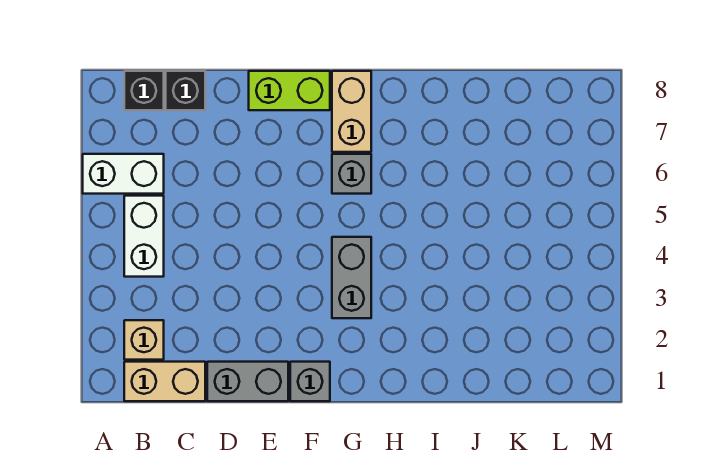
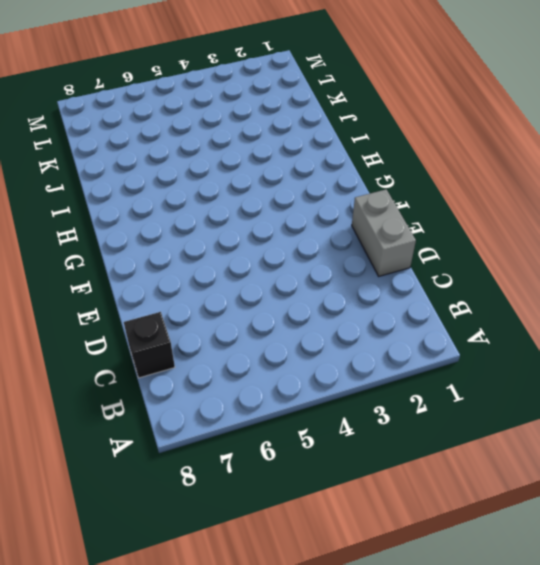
none -> white brick A6:B6 level 1
none -> tan brick B1:C1 level 1
none -> tan brick B2 level 1

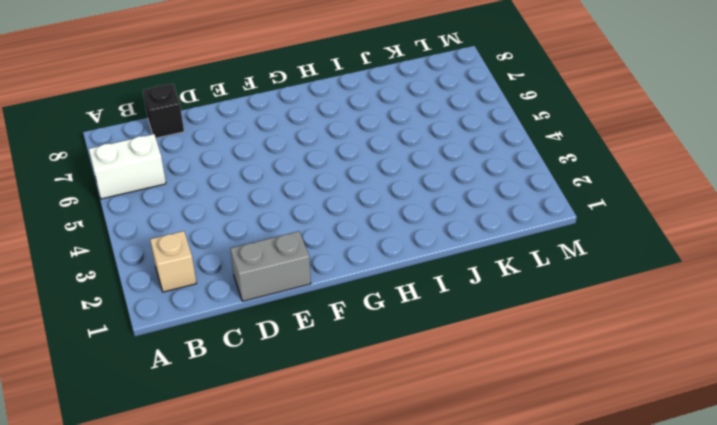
none -> tan brick B1:C1 level 1
none -> white brick B4:B5 level 1
none -> black brick B8 level 1

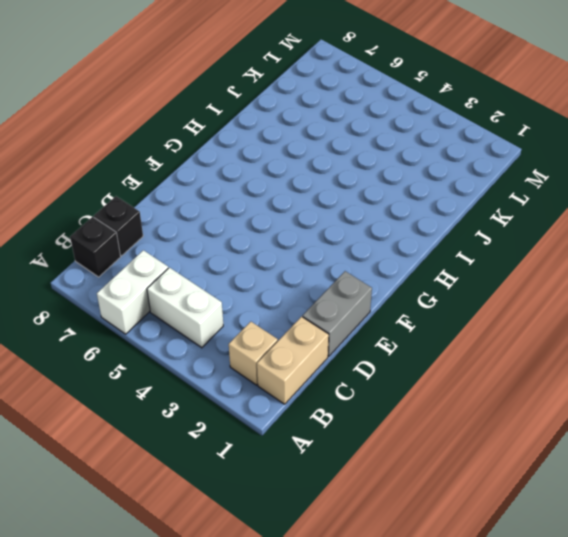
none -> lime brick E8:F8 level 1
none -> grey brick F1 level 1
none -> grey brick G3:G4 level 1

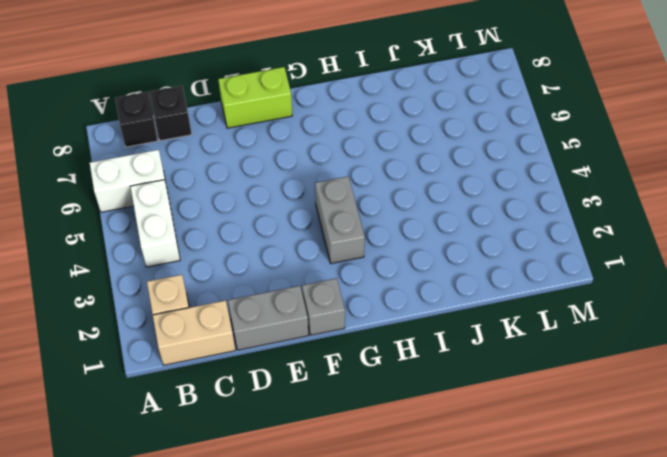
none -> grey brick G6 level 1
none -> tan brick G7:G8 level 1

